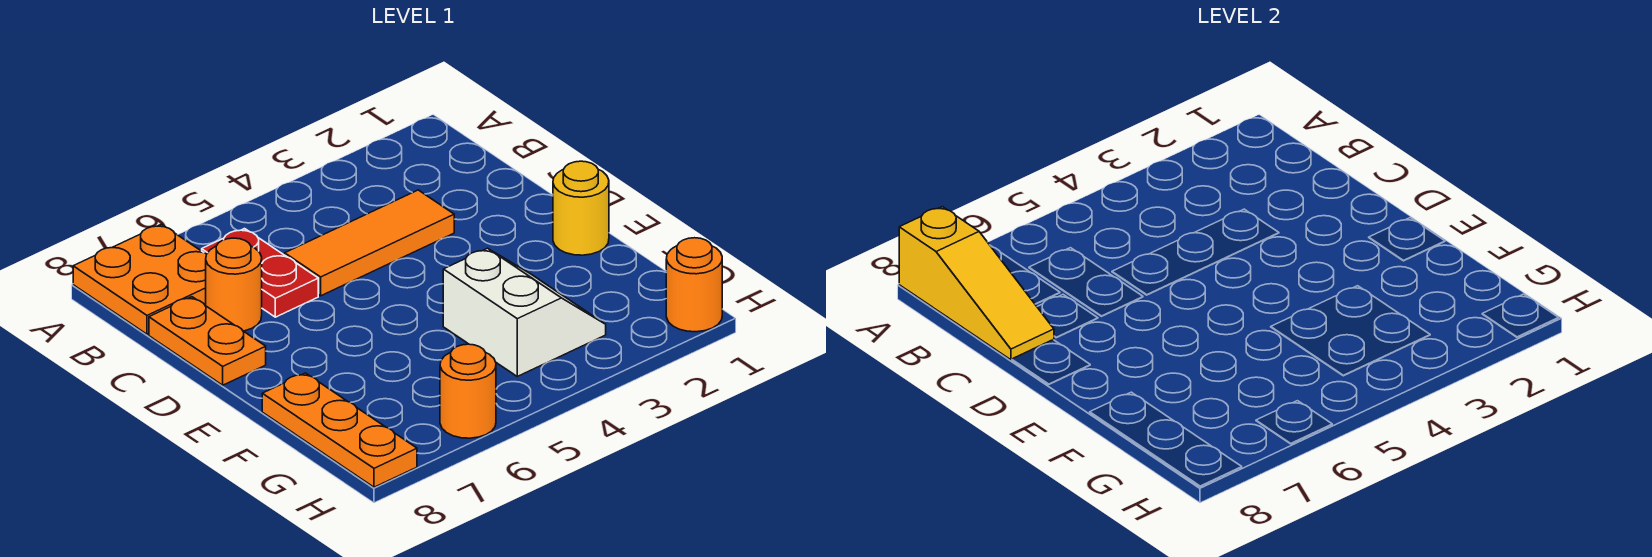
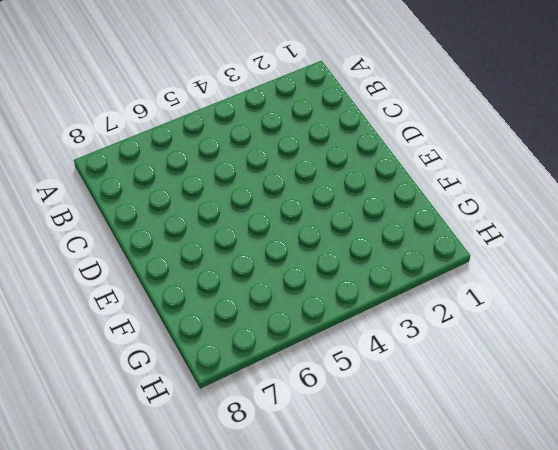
none -> orange plate A7:B8 level 1
none -> red plate B6:C6 level 1

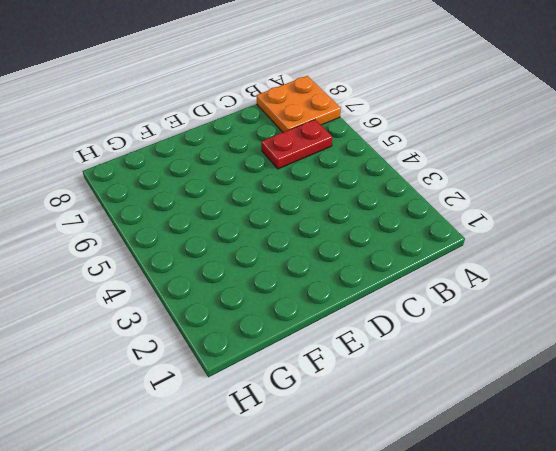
none -> orange tile C3:C5 level 1
none -> orange round brick C7 level 1

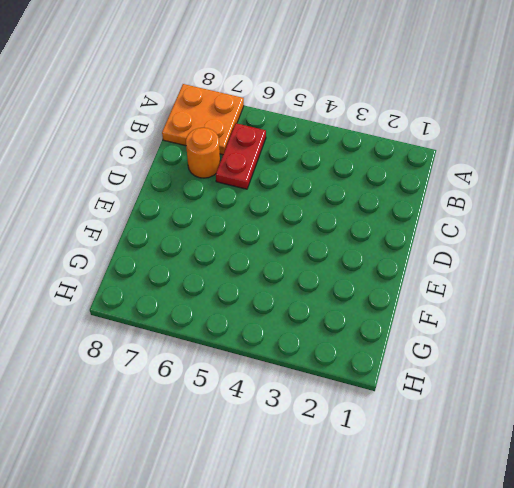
none -> orange tile C3:C5 level 1
none -> orange plate C8:D8 level 1

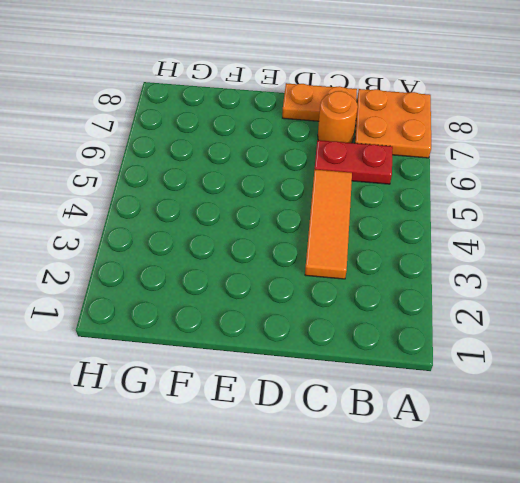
none -> yellow round brick E1 level 1
none -> white slope F3:G4 level 1 top 4

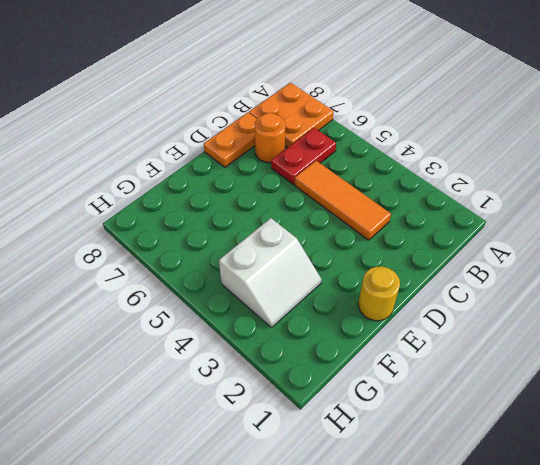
none -> orange plate F8:H8 level 1
none -> orange round brick H1 level 1

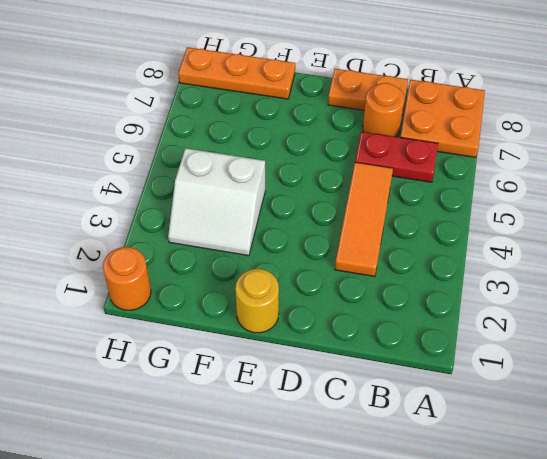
none -> orange round brick H6 level 1
none -> yellow slope A8:C8 level 2 top A

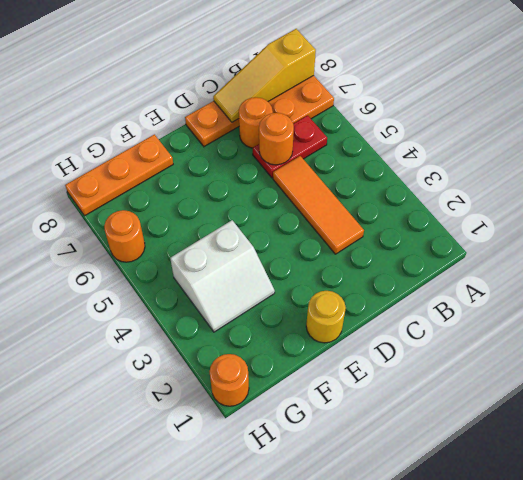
orange round brick C6 level 2 -> none

